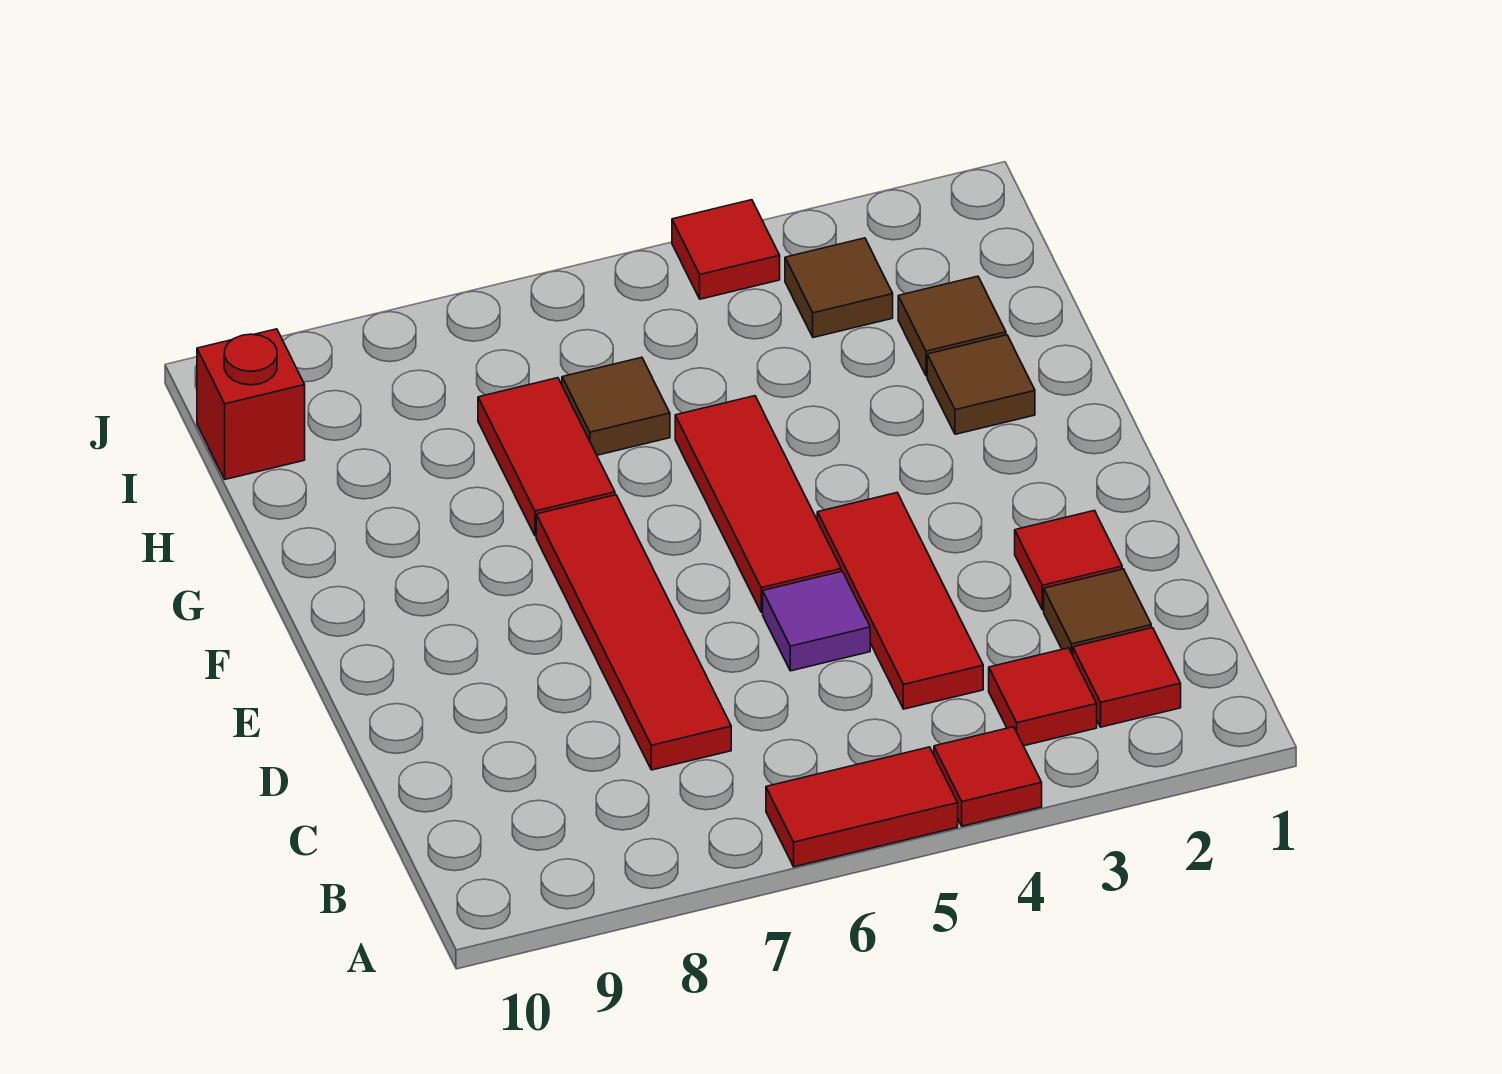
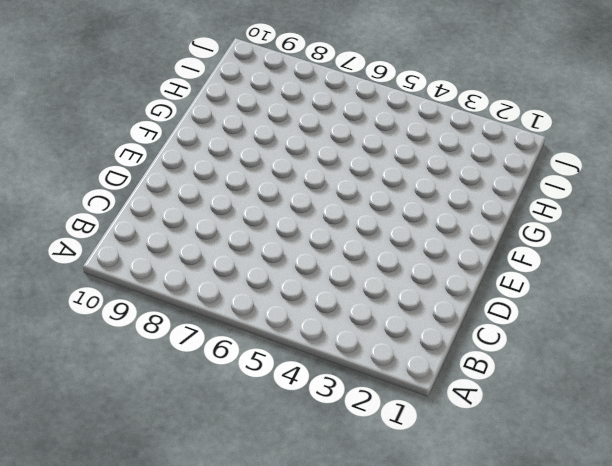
none -> red tile A4 level 1
none -> red tile A5:A6 level 1
none -> red tile B2 level 1

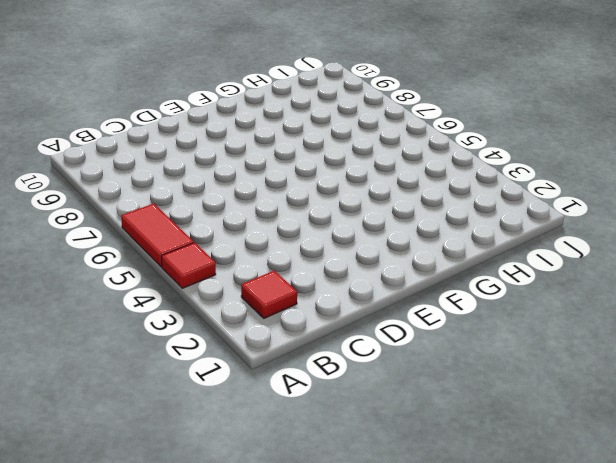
none -> red tile B3 level 1
none -> brown tile C2 level 1
none -> red tile C4:E4 level 1

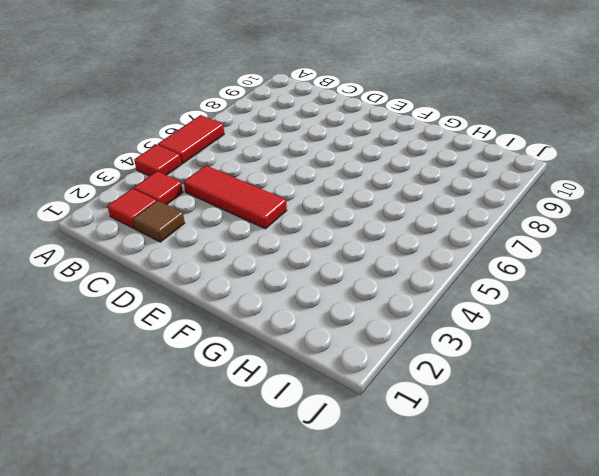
none -> red tile C7:F7 level 1
none -> red tile D2 level 1
none -> purple tile D5 level 1

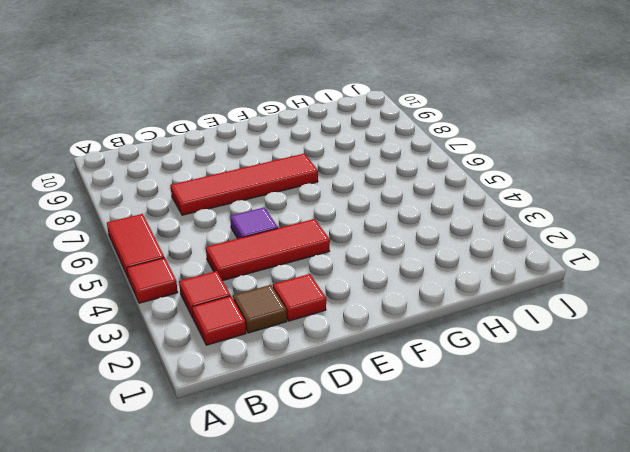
none -> red tile E5:G5 level 1
none -> brown tile G2 level 1
none -> red tile G7:H7 level 1

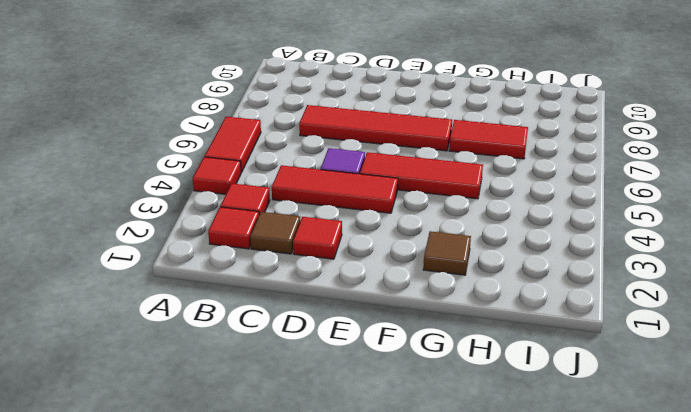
none -> brown tile H2 level 1
none -> brown tile H6 level 1
none -> brown tile I3 level 1

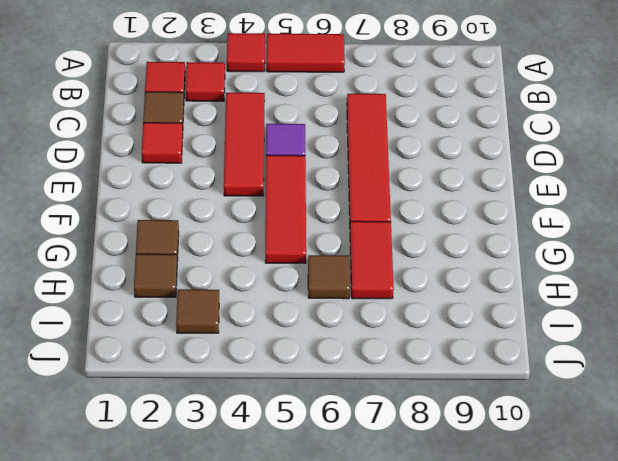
none -> red brick I10 level 1
none -> red tile J4 level 1

